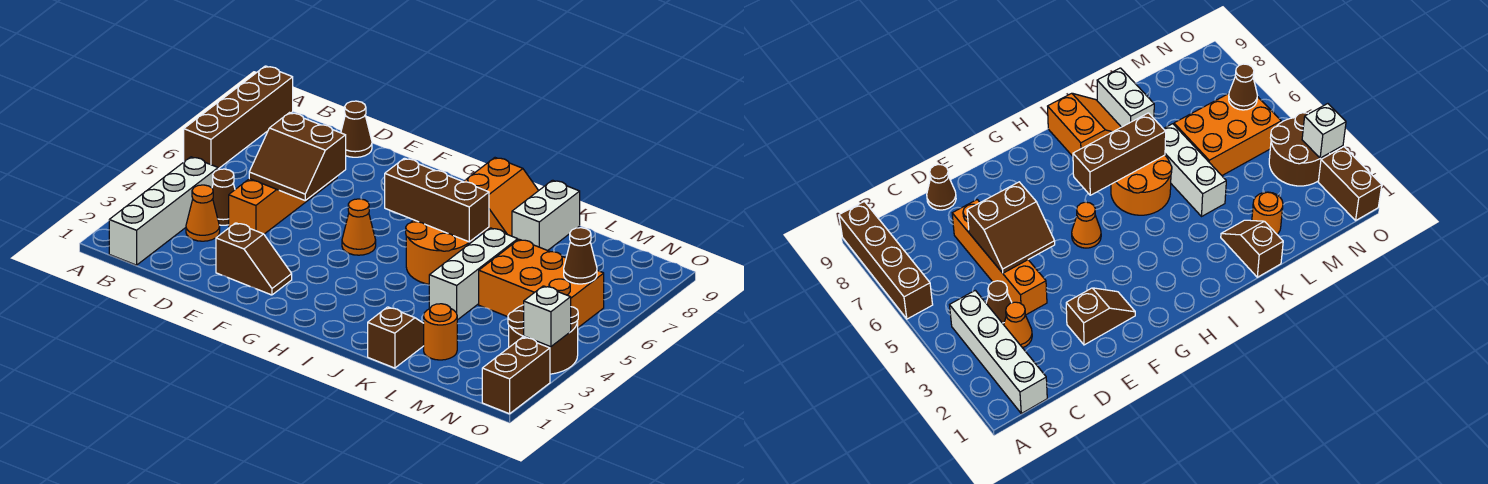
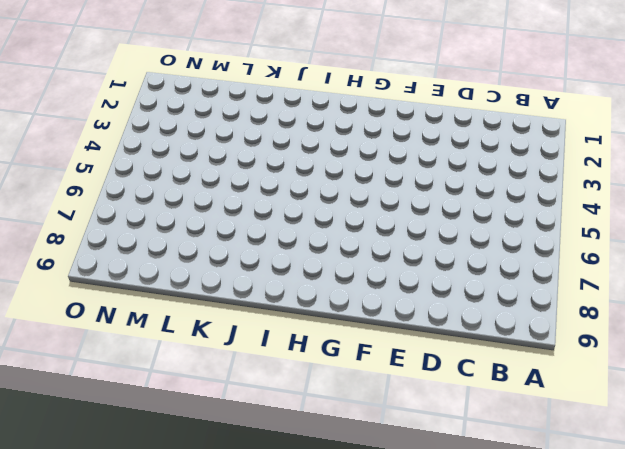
none -> brown brick A6:A9 level 1
none -> white brick B1:B4 level 1
none -> orange cone C3 level 1

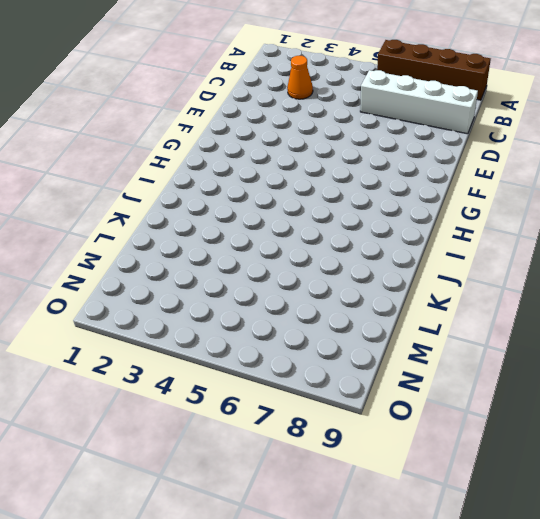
white brick C6:C9 level 1 -> white brick B1:B4 level 1
none -> brown cone C4 level 1
none -> orange brick D4:D7 level 1
none -> brown cone D9 level 1

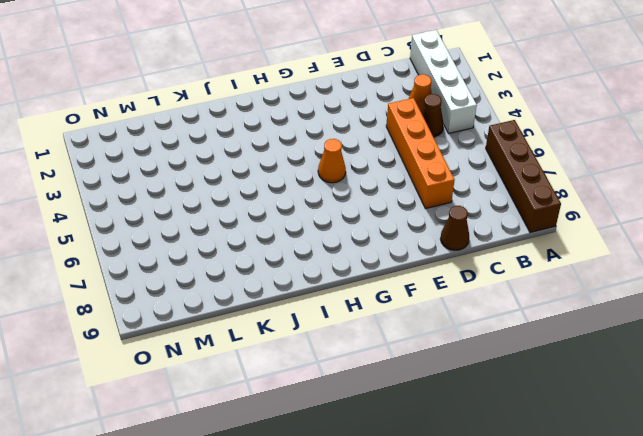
none -> brown slope E2:F2 level 1 top E
none -> orange round brick I5:J6 level 1
none -> orange slope I8:J9 level 1 top I

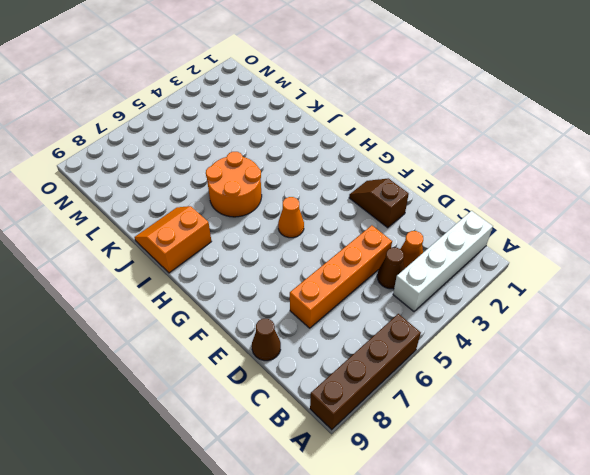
none -> brown slope K1:K2 level 1 top 1
none -> white brick K4:K6 level 1
none -> white brick K8:K9 level 1

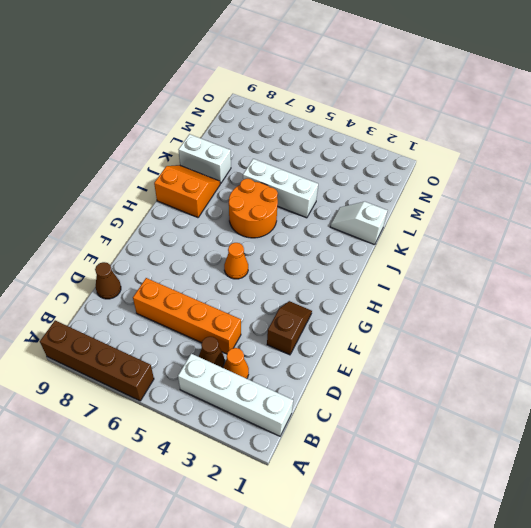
white slope K1:K2 level 1 top 1 -> brown slope K1:K2 level 1 top 1
none -> orange round brick L2 level 1
none -> orange brick L5:N6 level 1
none -> brown round brick N3:O4 level 1

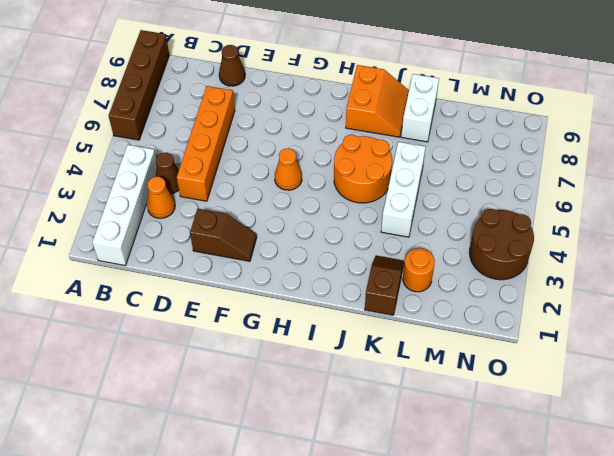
none -> orange brick L5:N6 level 1
none -> brown brick O1:O2 level 1
none -> brown slope D5:E6 level 2 top 6

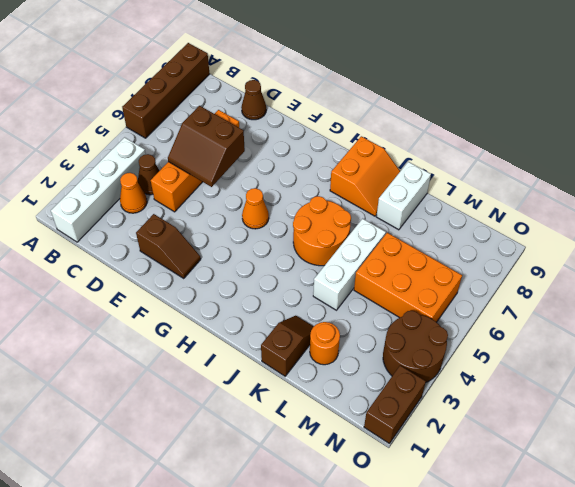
none -> brown brick H6:J6 level 2
none -> brown cone N6 level 2
none -> white brick O3 level 2

